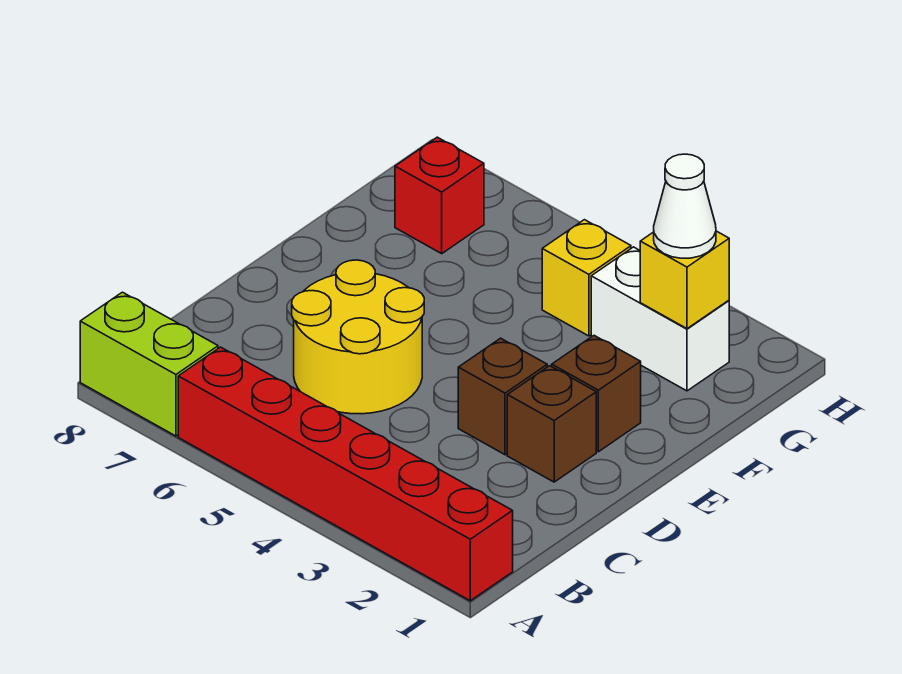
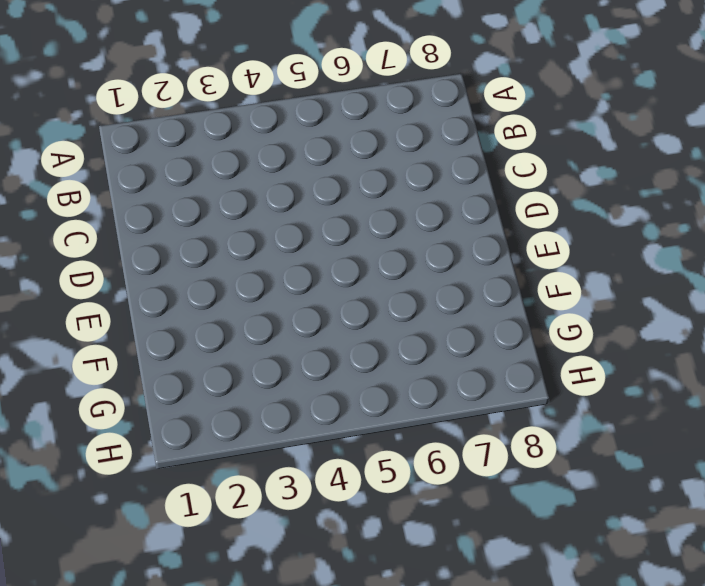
none -> red brick A1:A6 level 1
none -> lime brick A7:A8 level 1

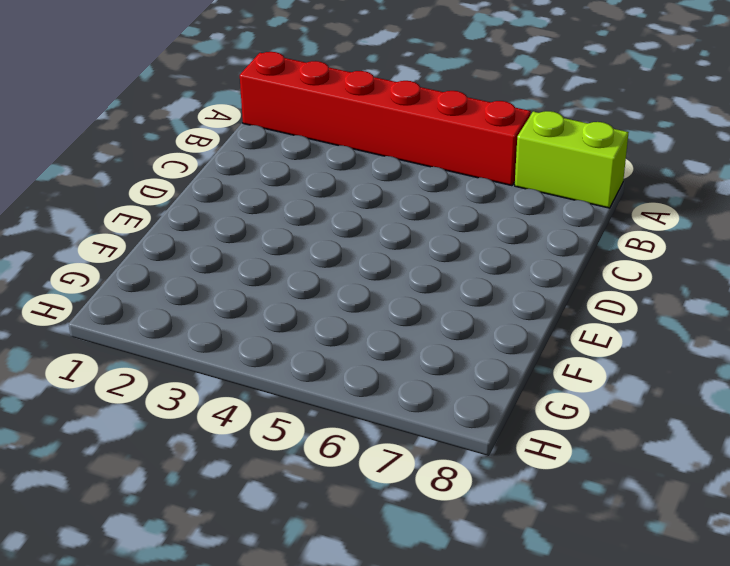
none -> yellow round brick C5:D6 level 1
none -> brown brick D2 level 1

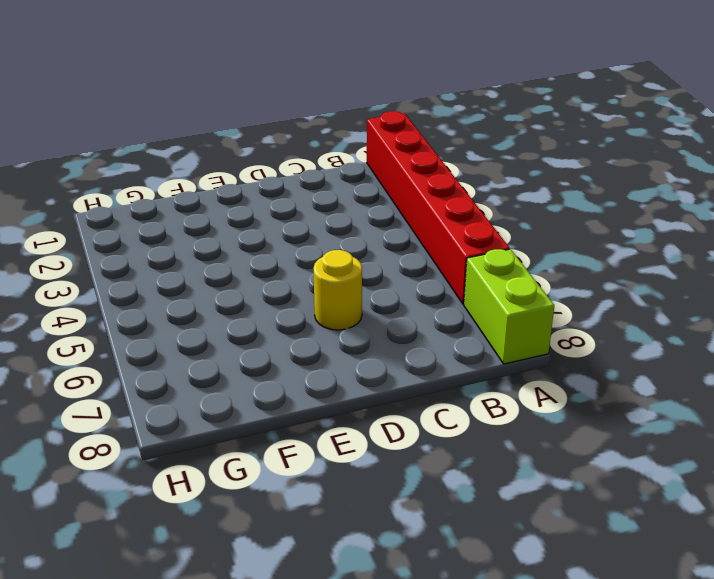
yellow round brick D6 level 1 -> yellow round brick C5:D6 level 1
none -> brown brick D2 level 1
none -> brown brick D3 level 1

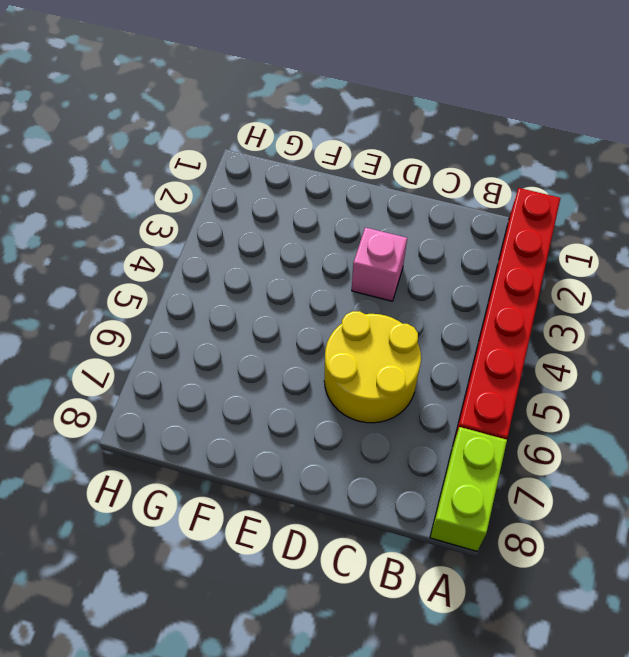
pink brick D3 level 1 -> brown brick D3 level 1
none -> brown brick D2 level 1
none -> brown brick E2 level 1

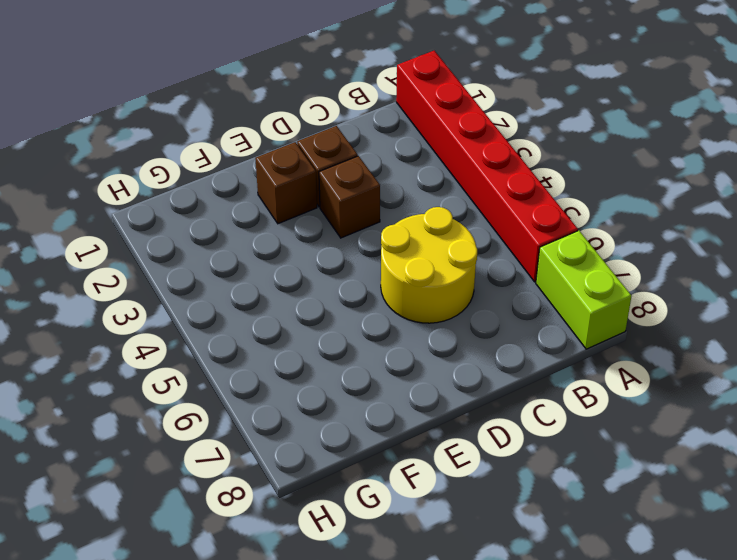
none -> white brick G2:G3 level 1
none -> yellow brick G4 level 1

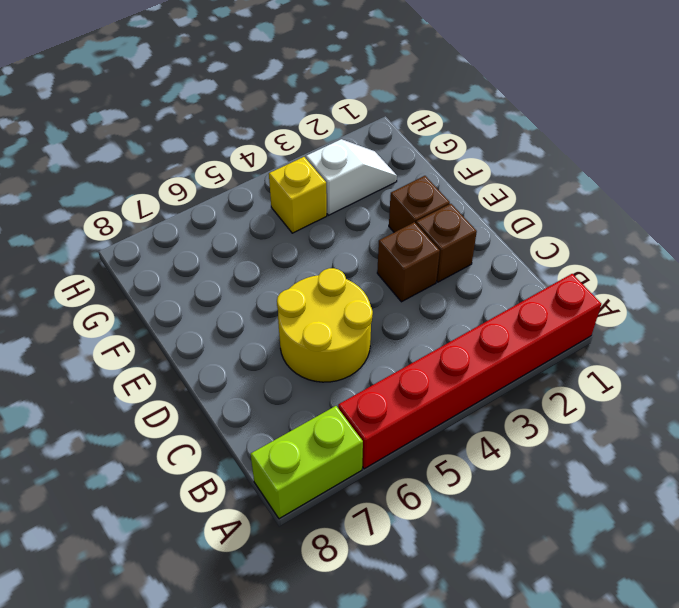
white slope G2:G3 level 1 top 3 -> white brick G2:G3 level 1
none -> red brick G7 level 1
none -> yellow brick G2 level 2

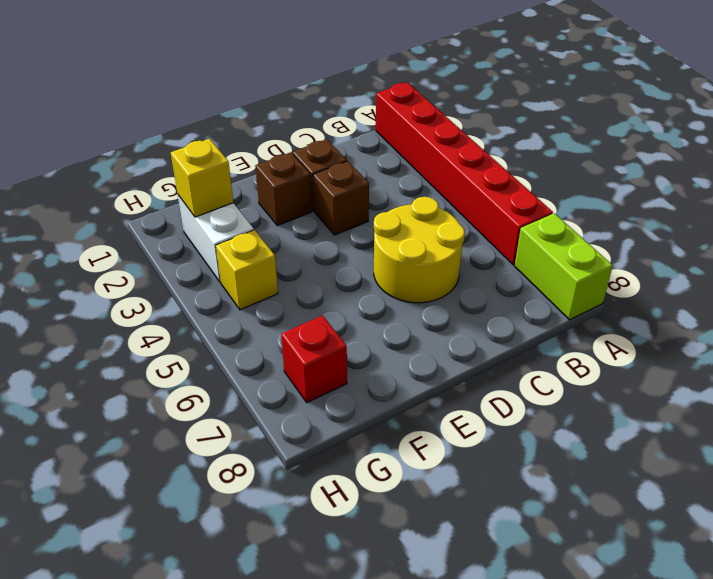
none -> white cone G2 level 3

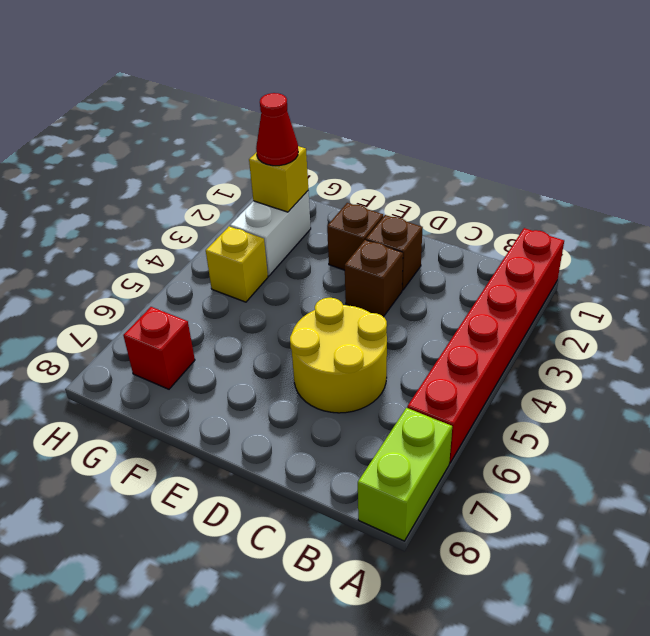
red cone G2 level 3 -> white cone G2 level 3

